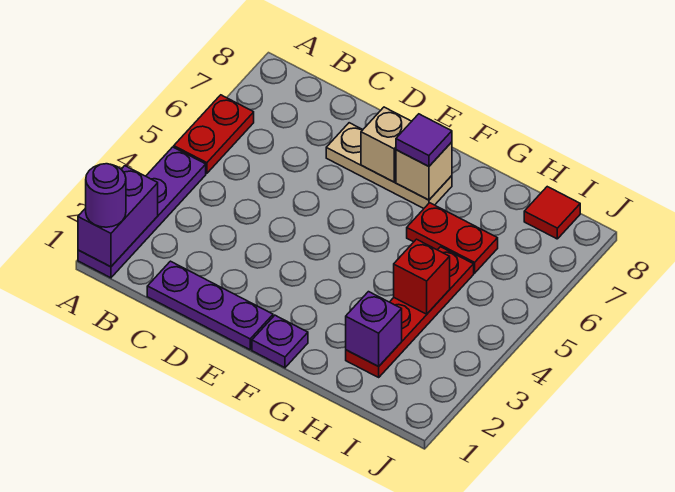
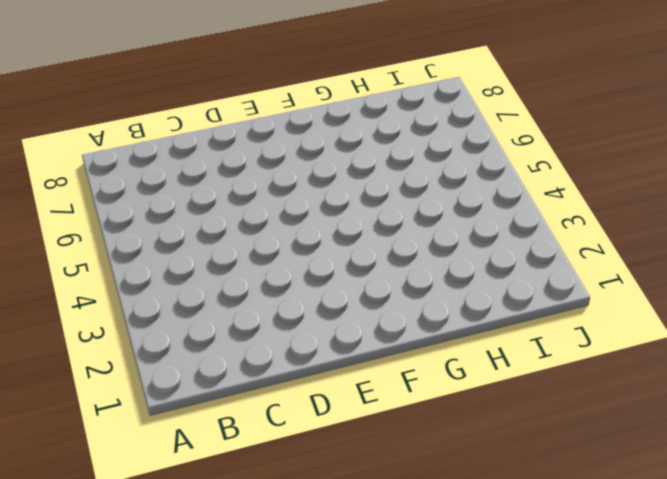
none -> purple plate A1:A4 level 1
none -> red plate A5:A6 level 1
none -> purple plate C1:E1 level 1

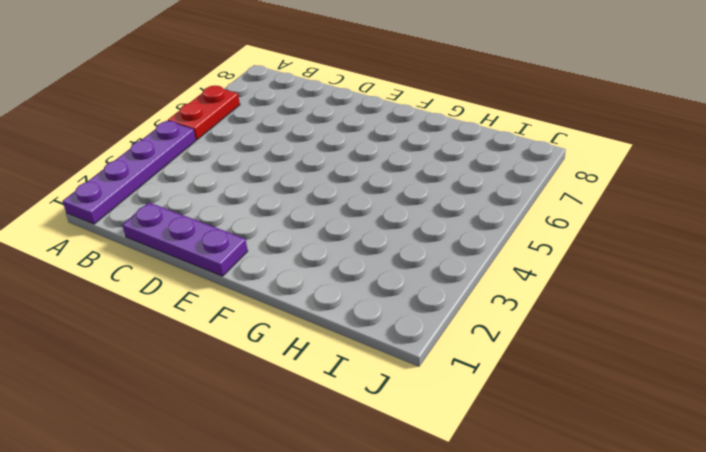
none -> tan plate D7:F7 level 1
none -> purple plate F1 level 1
none -> red plate G6:H6 level 1

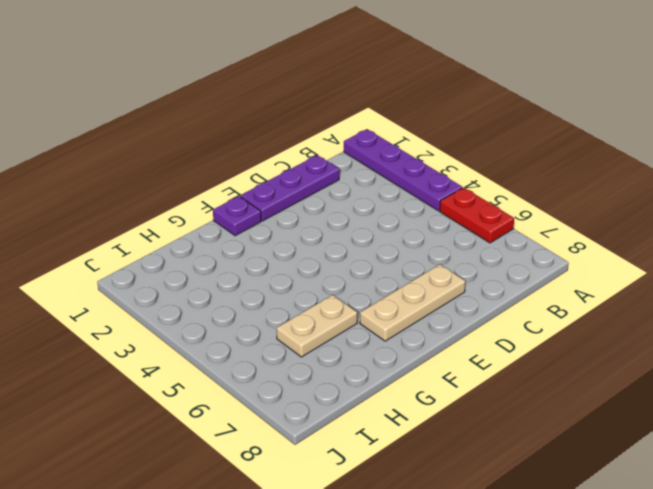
tan plate G6:H6 level 1 -> red plate G6:H6 level 1
none -> red plate H2:H5 level 1
none -> red tile I8 level 1
none -> purple brick A1:A2 level 2

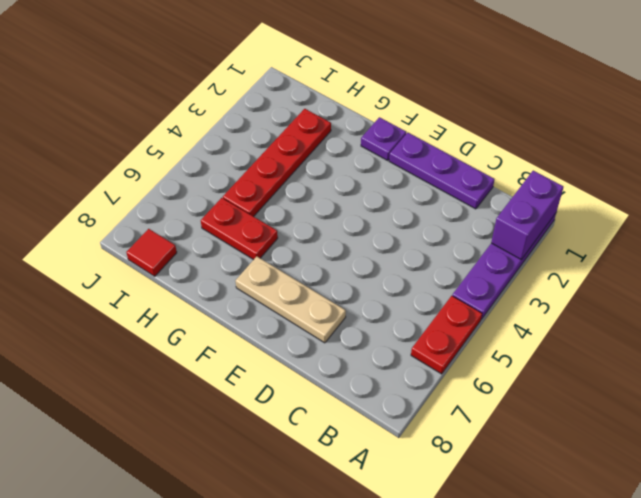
none -> tan brick E7 level 2
none -> tan brick F7 level 2
none -> purple brick H2 level 2

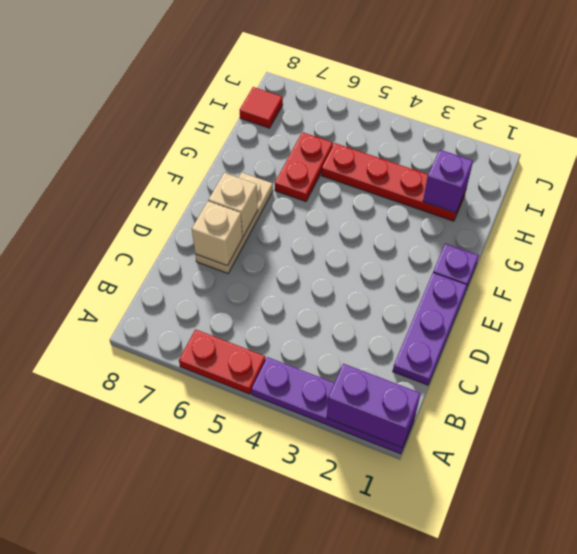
tan brick D7 level 2 -> tan brick F7 level 2
none -> red brick H4 level 2
none -> purple round brick A1 level 3
none -> purple tile F7 level 3

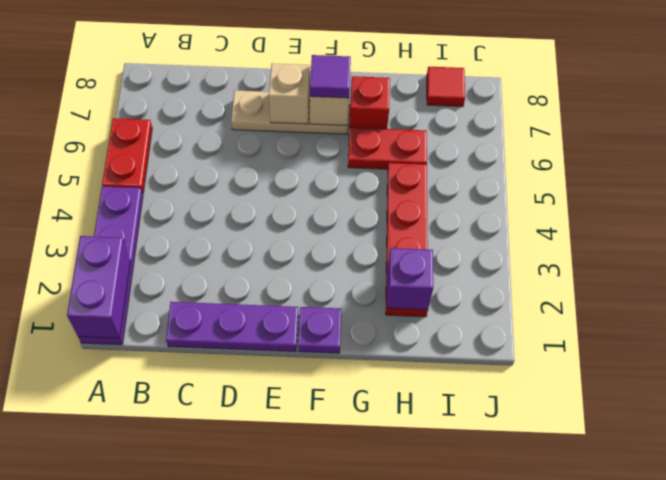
red brick G7 level 1 -> red brick H4 level 2
none -> purple round brick A1 level 3

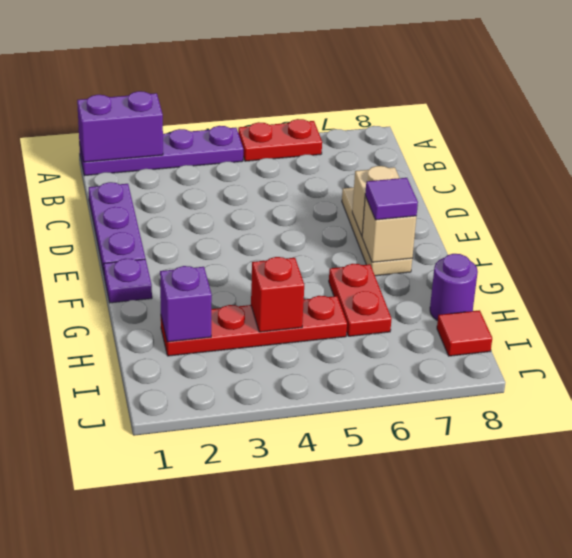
purple round brick H8 level 1 -> purple round brick A1 level 3

